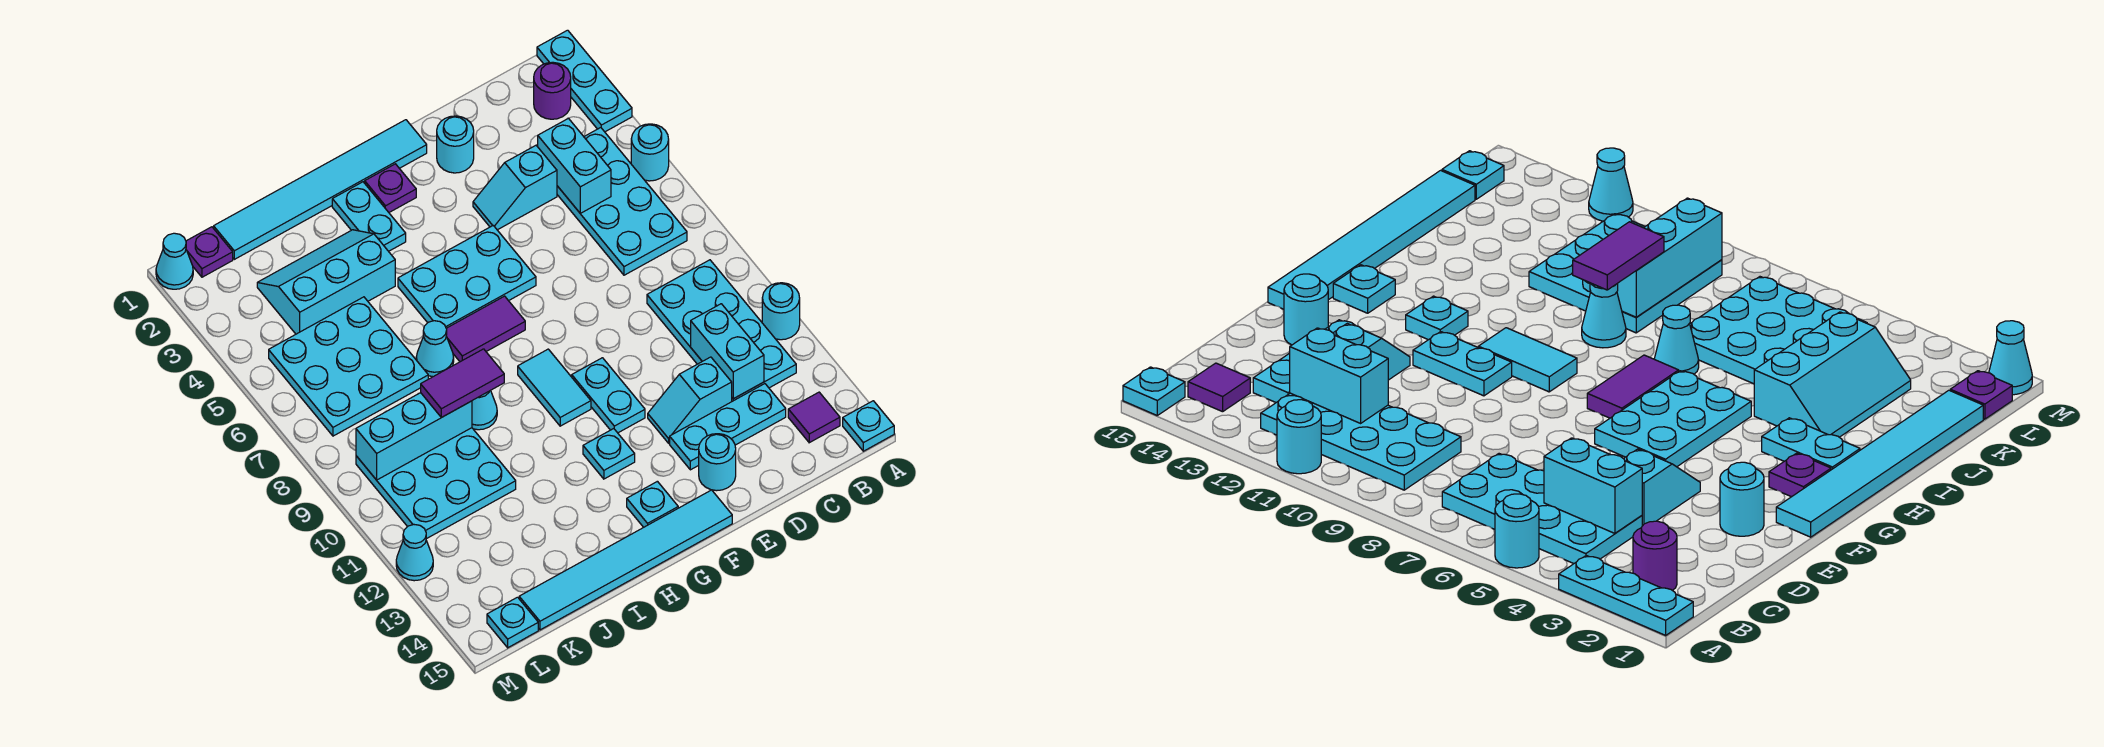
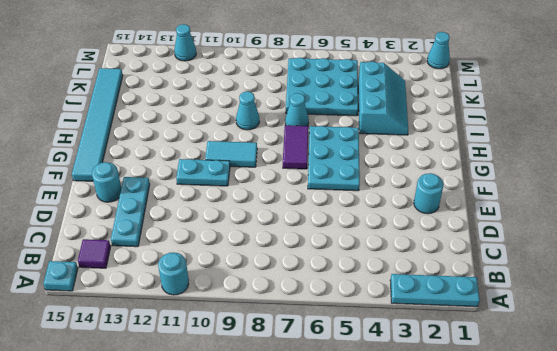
none -> cyan round brick A5 level 1
none -> purple round brick B2 level 1
none -> cyan plate B4:C7 level 1
none -> cyan plate B9:C12 level 1

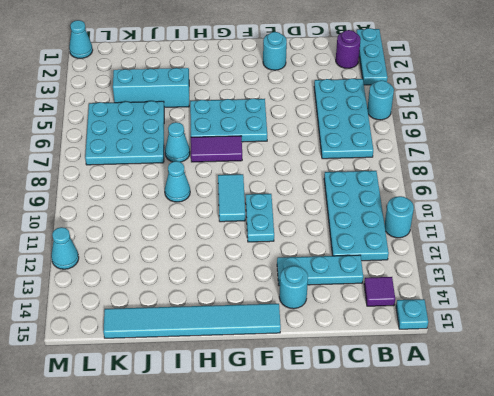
none -> cyan slope D4:E4 level 1 top D
none -> cyan slope D12:E12 level 1 top D
none -> cyan tile F1:K1 level 1
none -> purple plate G2 level 1

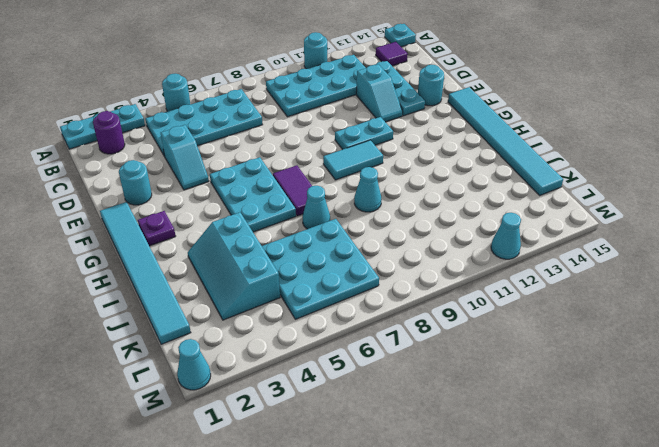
none -> cyan plate G12 level 1
none -> cyan plate G14 level 1
none -> cyan plate H2:H3 level 1
none -> cyan plate J9:L11 level 1

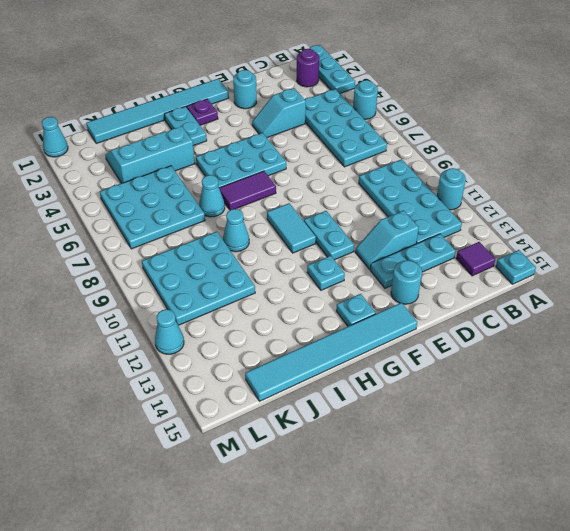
none -> purple plate L1 level 1
none -> cyan plate L15 level 1
none -> cyan brick C4:C5 level 2
none -> cyan brick C11:C12 level 2

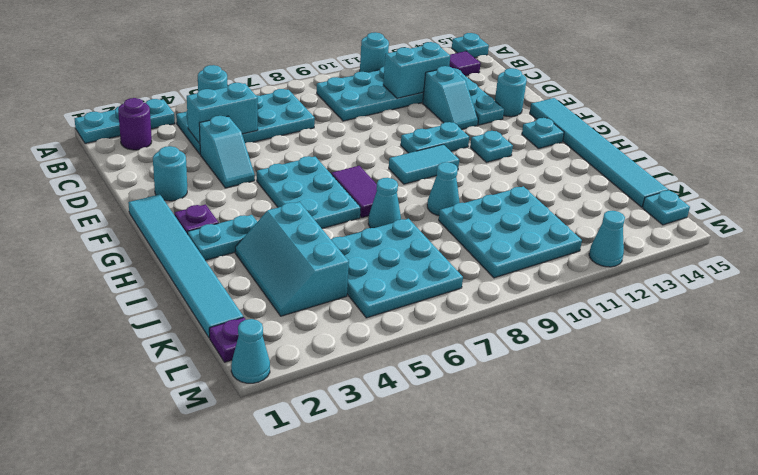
none -> cyan brick J9:L9 level 2
none -> purple tile I9:J9 level 3

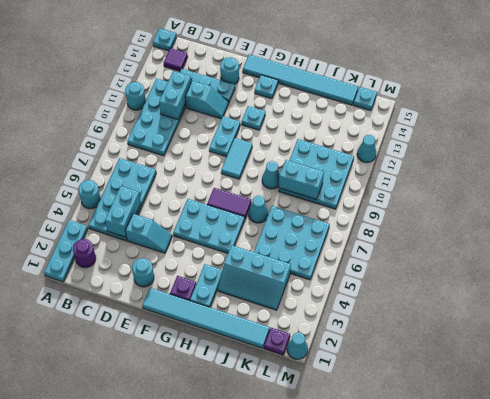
cyan brick J9:K9 level 2 -> cyan brick J9:L9 level 2
none -> purple tile I9:J9 level 3

